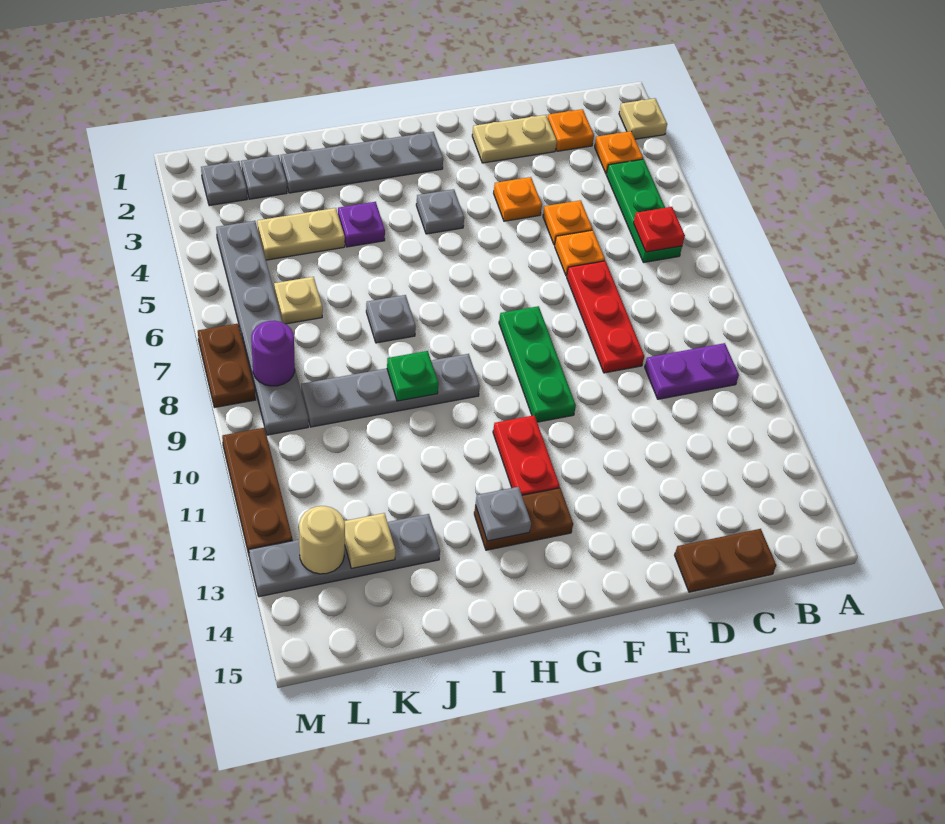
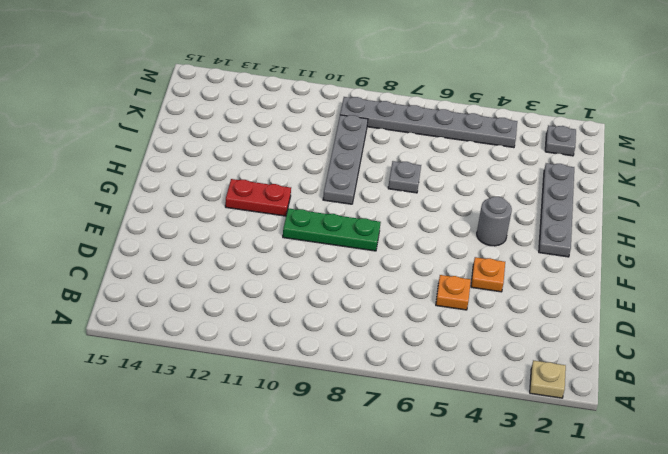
grey round brick G4 level 1 -> grey plate G4 level 1
none -> orange plate B3 level 1
none -> green plate B4:B6 level 1
none -> purple plate B10:C10 level 1
none -> orange plate C2 level 1

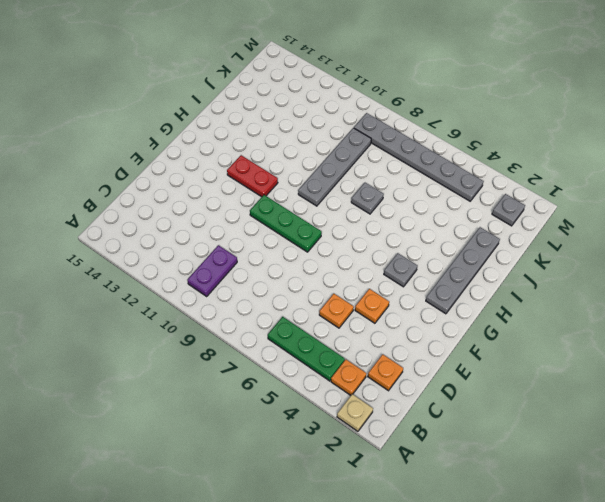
none -> brown plate C15:D15 level 1
none -> tan plate D2:E2 level 1
none -> orange plate D6 level 1
none -> red plate D7:D9 level 1

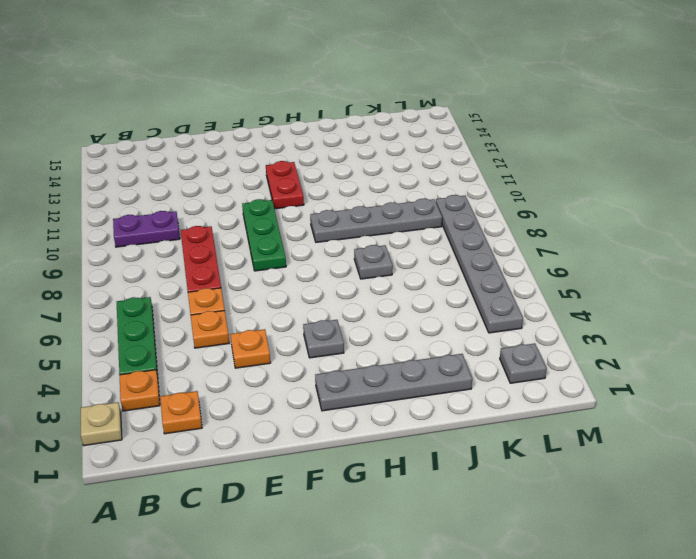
none -> brown plate C15:D15 level 1
none -> tan plate D2:E2 level 1
none -> brown plate G13:H13 level 1
none -> purple plate I4 level 1

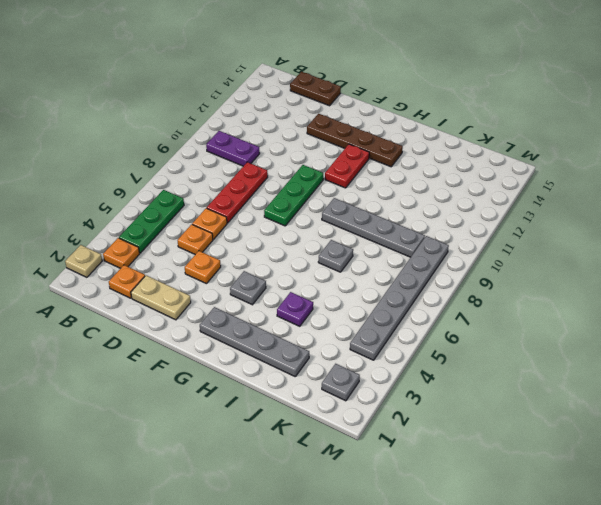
brown plate E13:H13 level 1 -> brown plate G13:H13 level 1
none -> tan plate J4:K4 level 1
none -> grey plate J13:M13 level 1
none -> grey plate K2 level 1
none -> tan plate K6 level 1

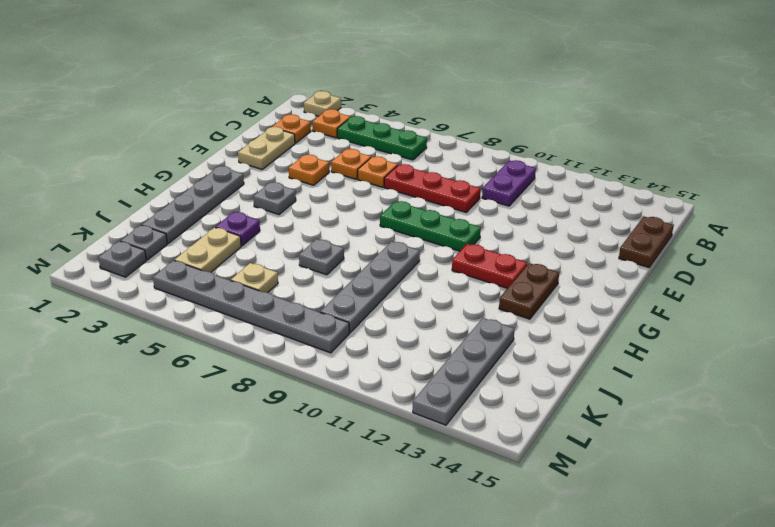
none -> brown plate M7:M8 level 1
none -> brown plate M10:M12 level 1
none -> red plate B6 level 2
none -> grey plate H13 level 2

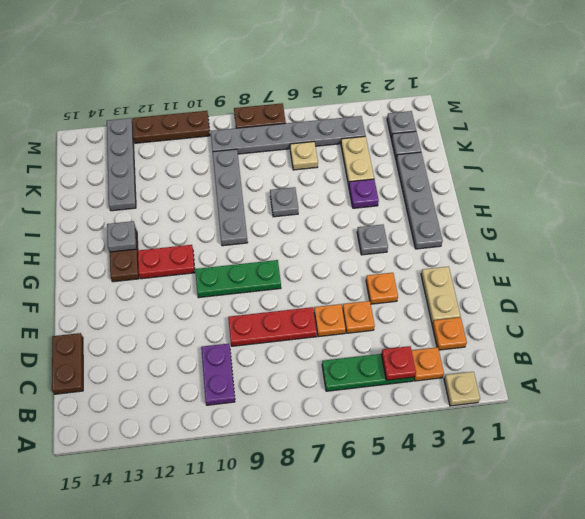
red plate B4 level 2 -> red plate B6 level 2
none -> green plate I9 level 2
none -> tan plate K13 level 2
none -> purple round brick L8 level 2
none -> tan round brick L13 level 2

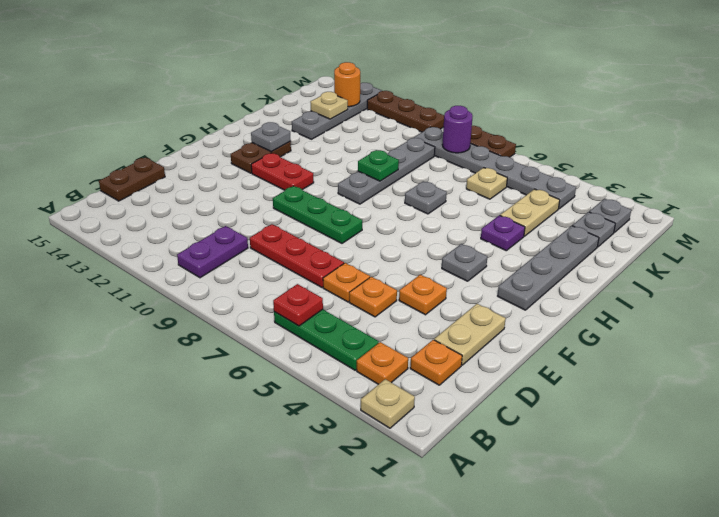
orange round brick L13 level 2 -> tan round brick L13 level 2

